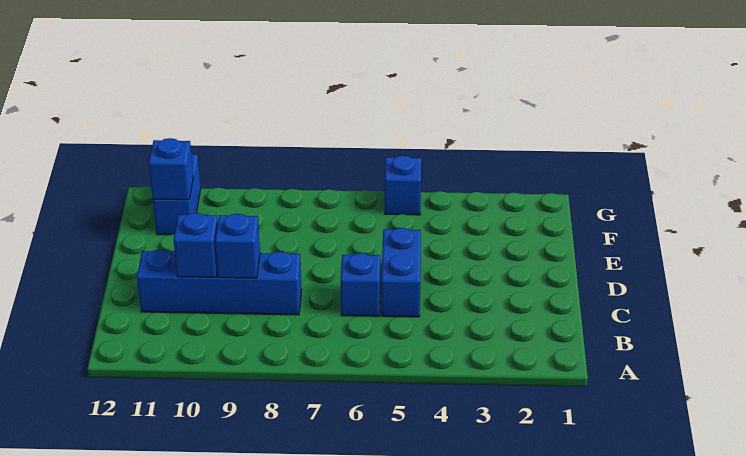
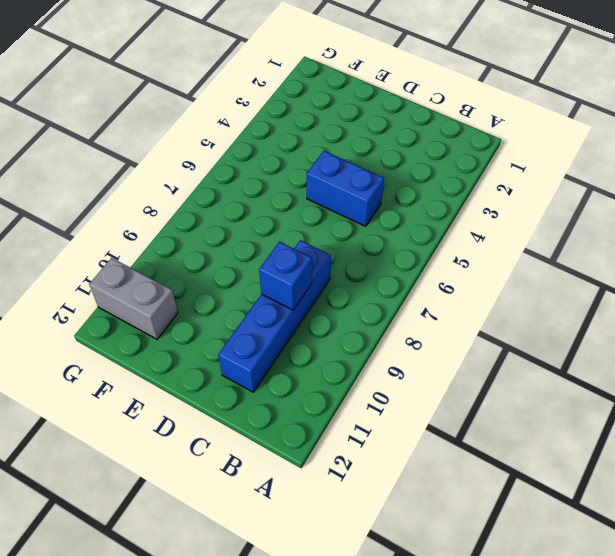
grey brick F11:G11 level 1 -> blue brick F11:G11 level 1
none -> blue brick C6 level 1
none -> blue brick G5 level 1

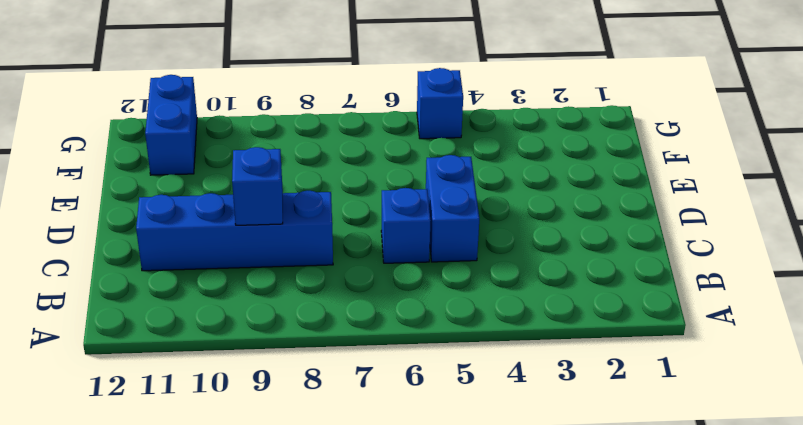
none -> blue brick C10 level 2
none -> blue brick F11 level 2

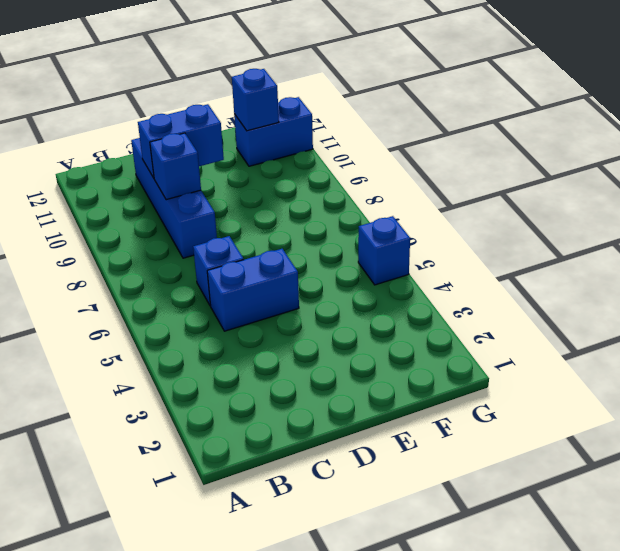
blue brick C10:D10 level 2 -> blue brick C10 level 2

